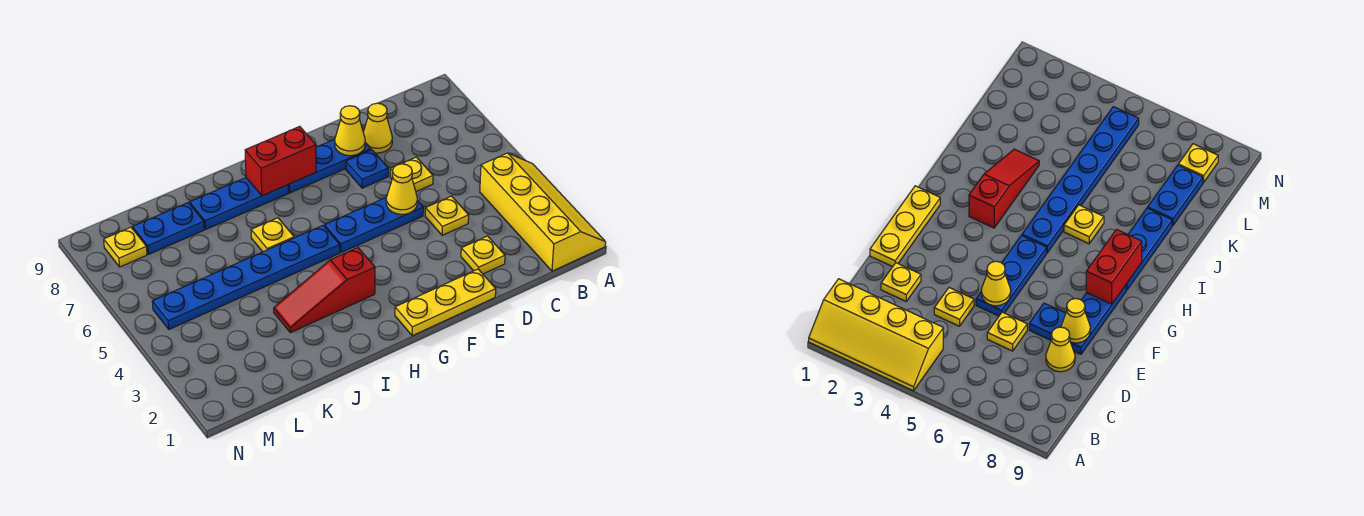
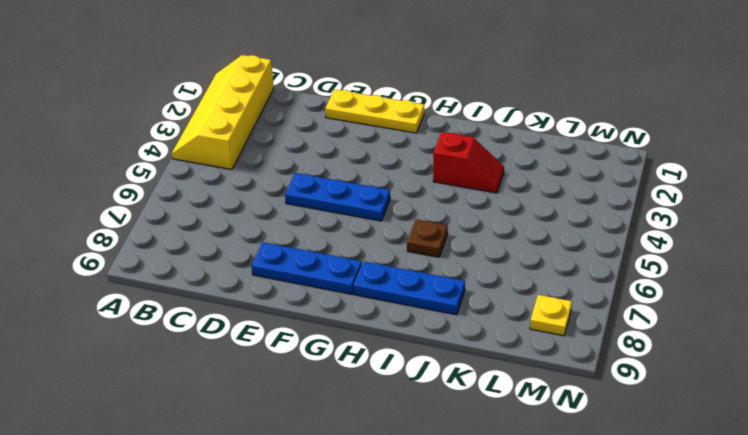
red slope I3:J3 level 1 top I -> red slope H3:J3 level 1 top H
brown plate I6 level 1 -> yellow plate I6 level 1
none -> yellow plate D2 level 1
none -> yellow plate D4 level 1
none -> yellow plate D6 level 1

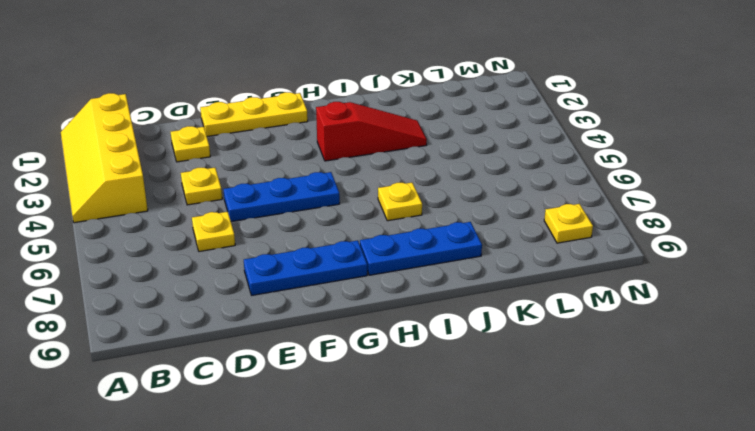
none -> yellow cone D8 level 1
none -> blue plate E7 level 1
none -> blue plate H5:M5 level 1

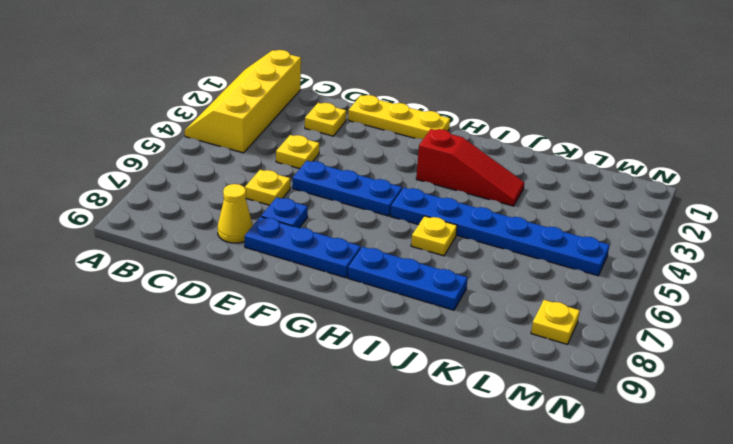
none -> blue plate K8:L8 level 1
none -> yellow cone E5 level 2
none -> yellow cone E8 level 2

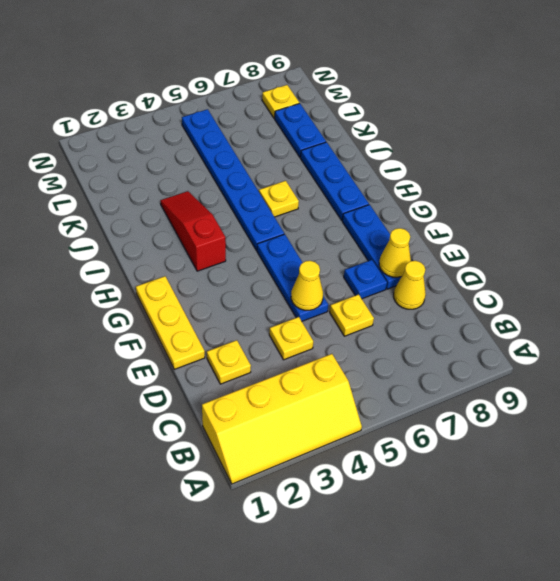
none -> red brick G8:H8 level 2

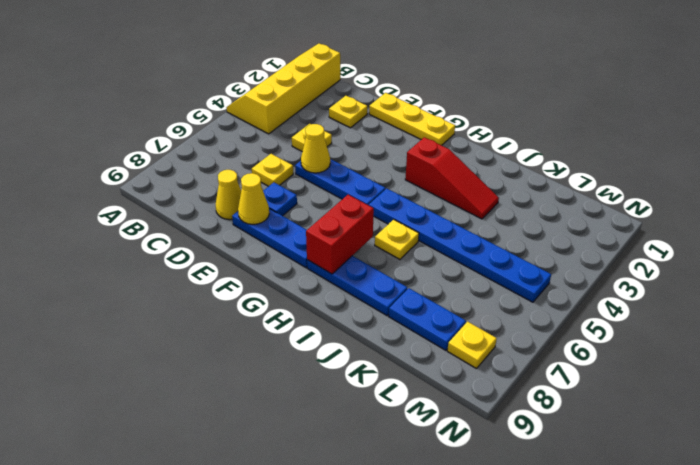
red brick H7:H8 level 2 -> red brick G8:H8 level 2

